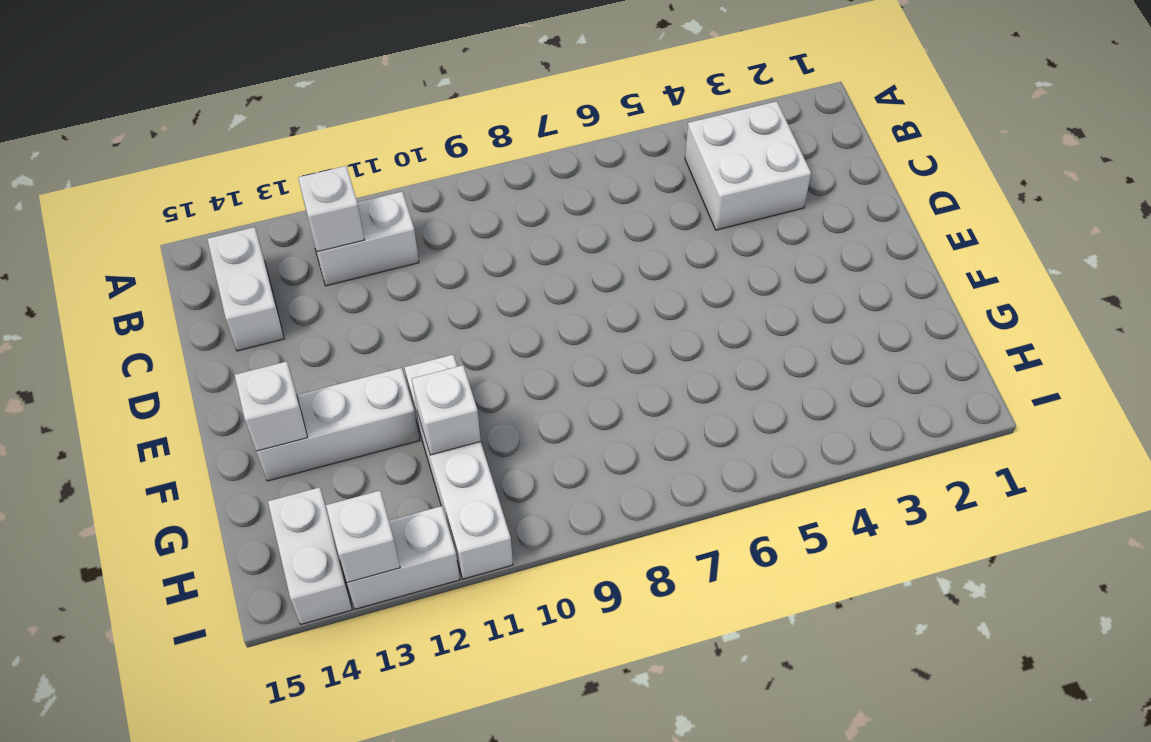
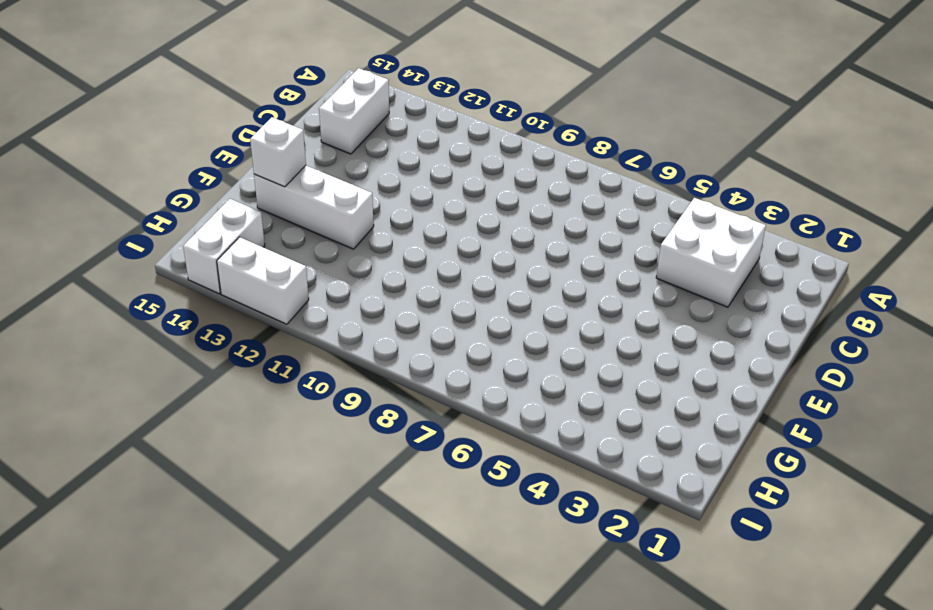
none -> white brick B11:B12 level 1
none -> white brick F11:I11 level 1

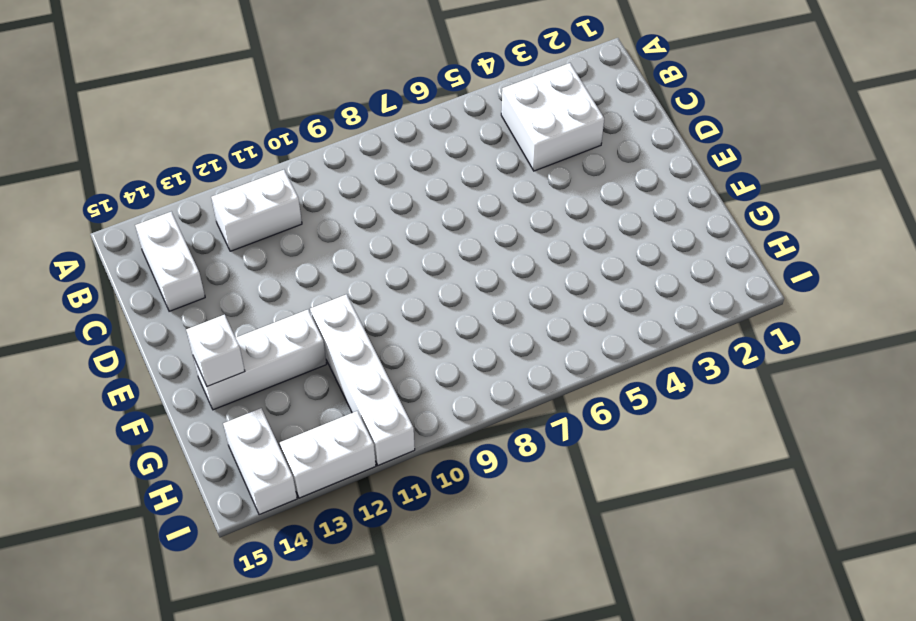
none -> white brick B12 level 2
none -> white brick G11 level 2

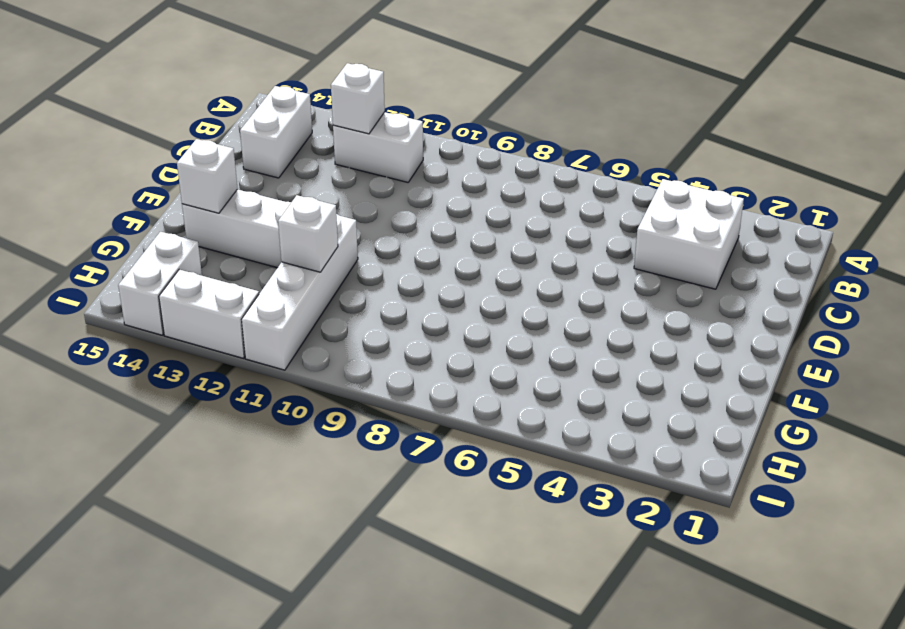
none -> white brick I13 level 2

